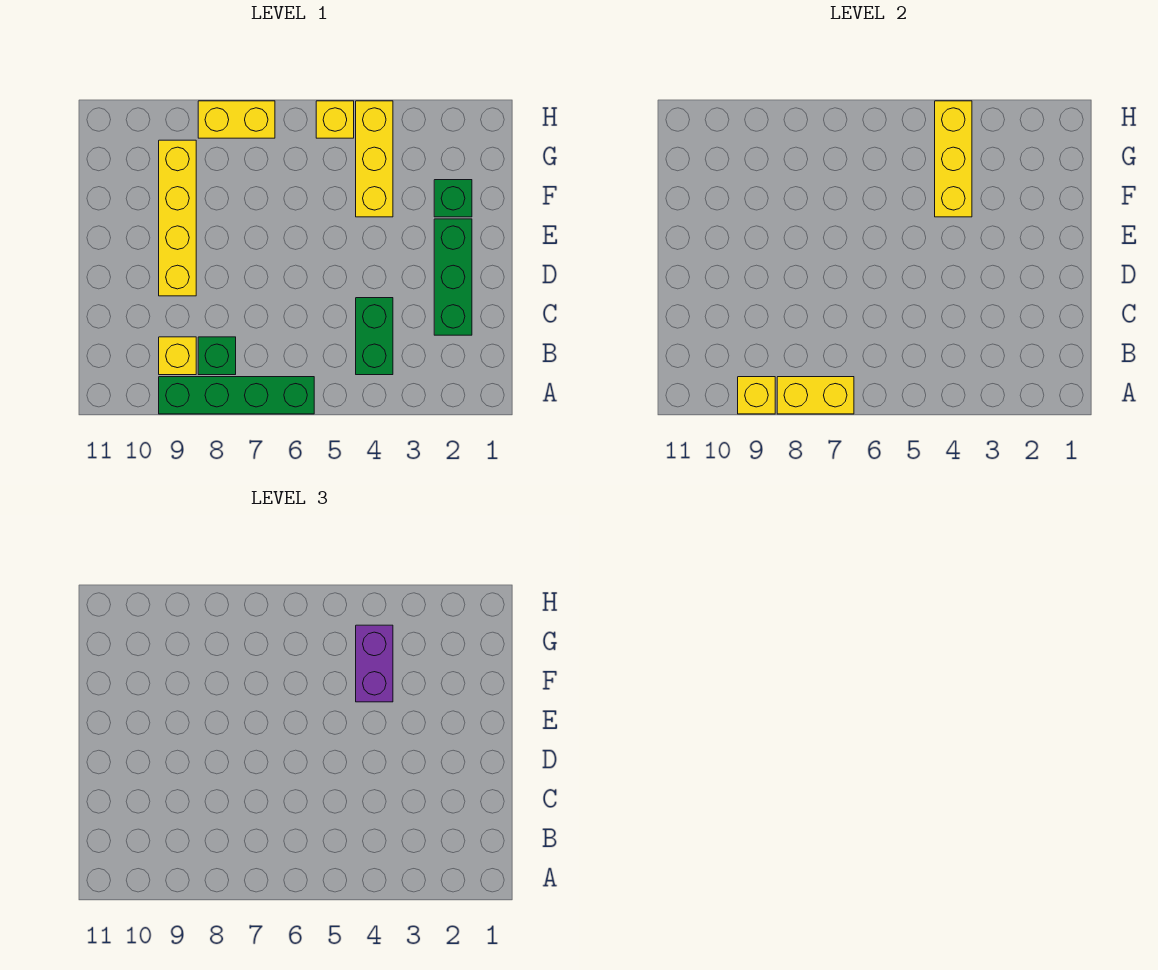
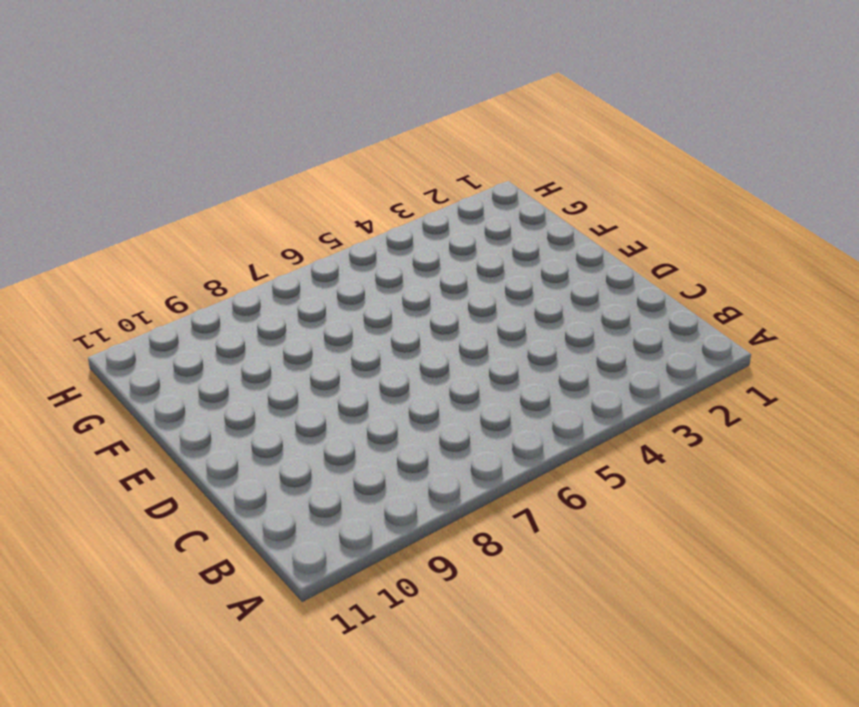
none -> green brick A6:A9 level 1
none -> green brick B4:C4 level 1
none -> green brick B8 level 1

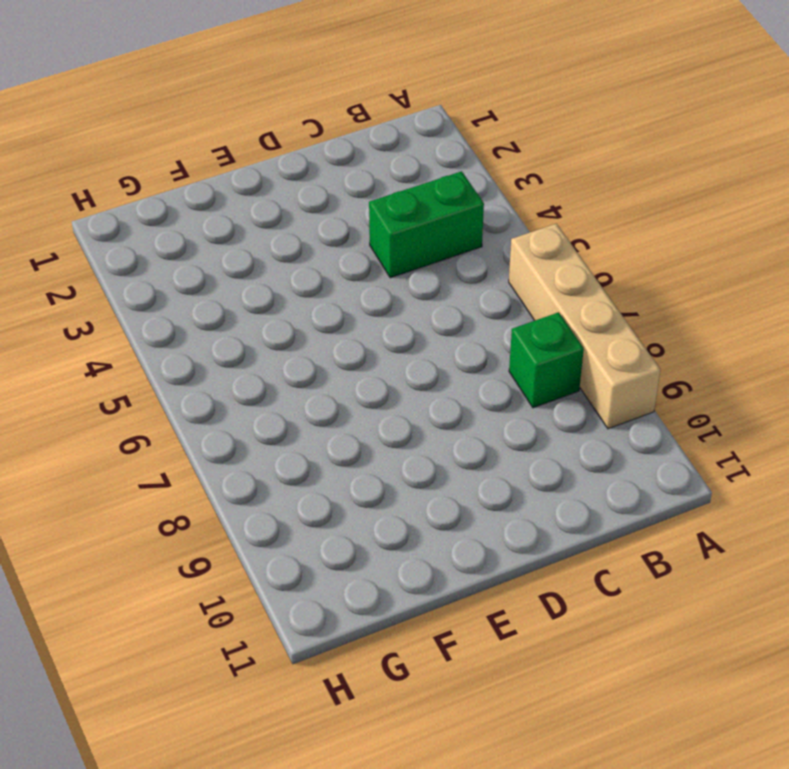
tan brick A6:A9 level 1 -> green brick A6:A9 level 1
none -> yellow brick B9 level 1
none -> green brick C2:E2 level 1
none -> yellow brick D9:G9 level 1

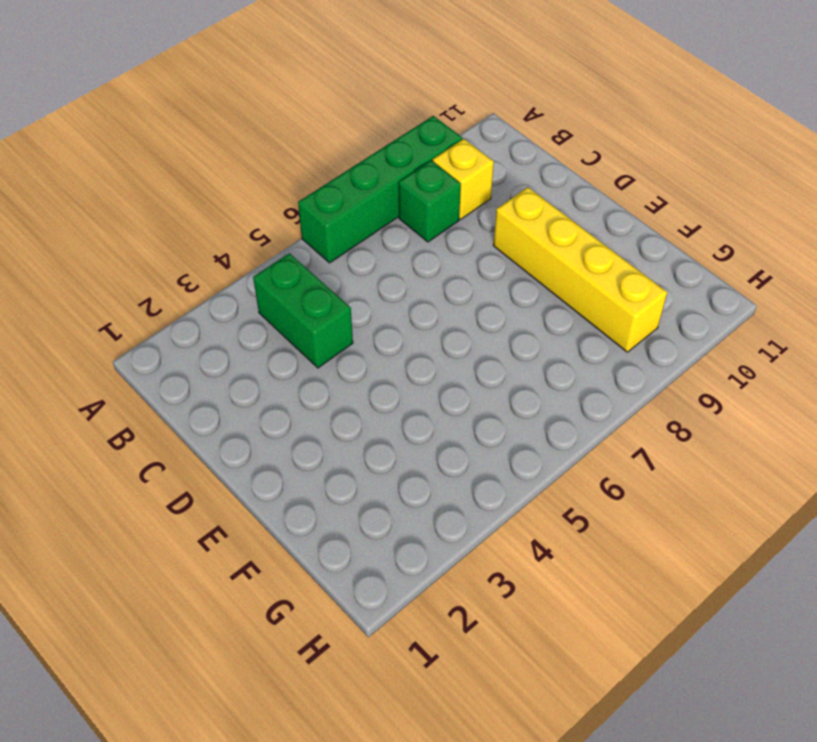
none -> green brick C2:E2 level 1
none -> green brick F2 level 1
none -> yellow brick F4:H4 level 1

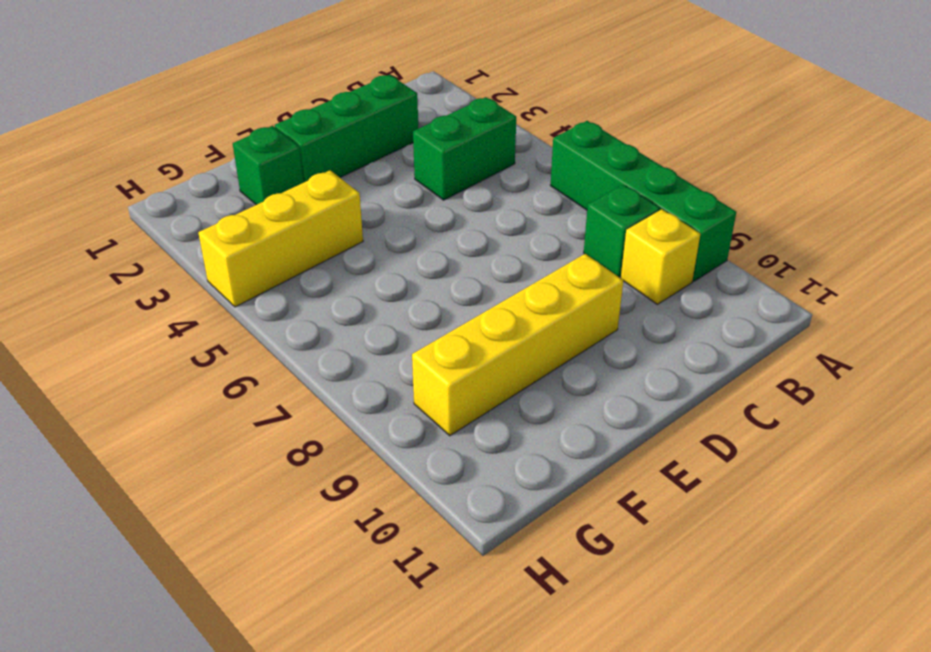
none -> yellow brick H5 level 1
none -> yellow brick H7:H8 level 1
none -> yellow brick A7:A8 level 2

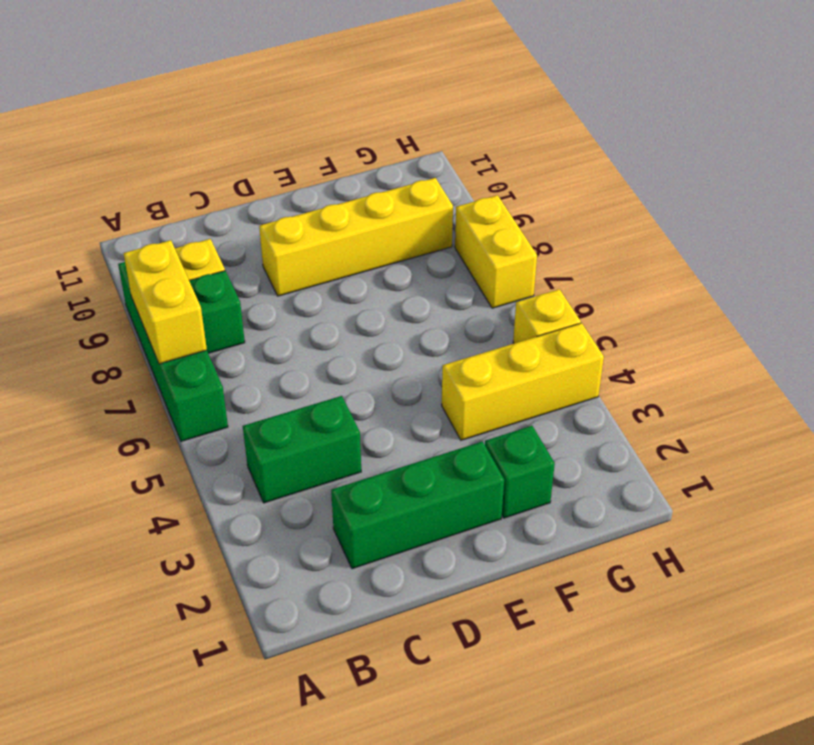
none -> yellow brick A9 level 2
none -> yellow brick F4:H4 level 2
none -> purple brick F4:G4 level 3

